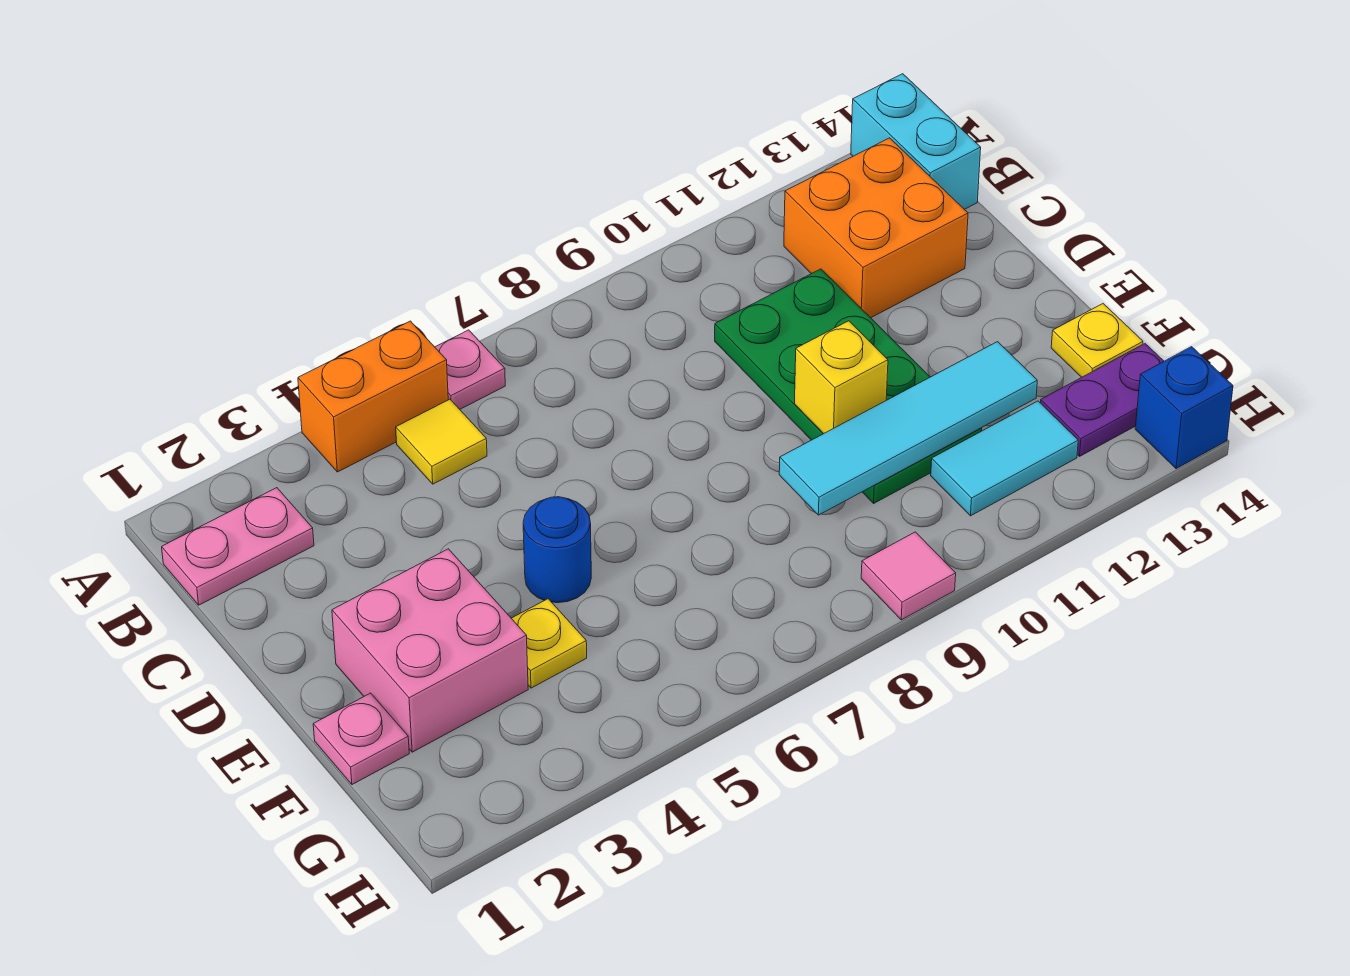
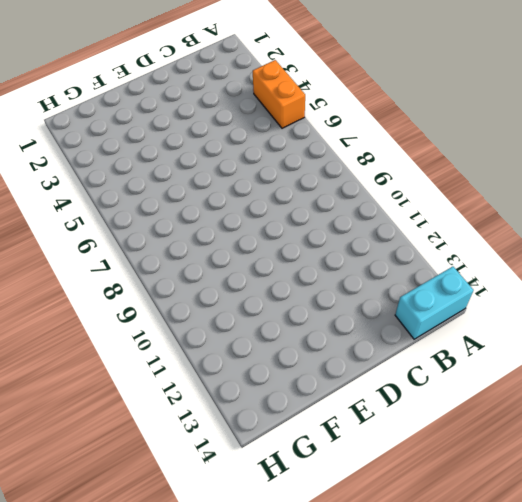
none -> pink plate A6 level 1
none -> pink plate B1:B2 level 1
none -> yellow tile B5 level 1

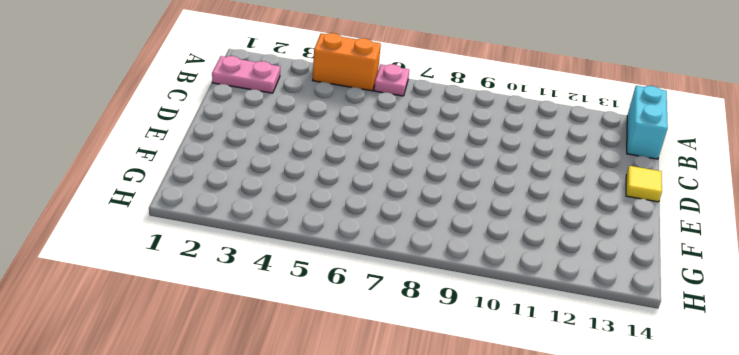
yellow tile D14 level 1 -> yellow tile B5 level 1
none -> orange brick B12:C13 level 1
none -> green plate C10:F11 level 1
none -> pink brick E2:F3 level 1

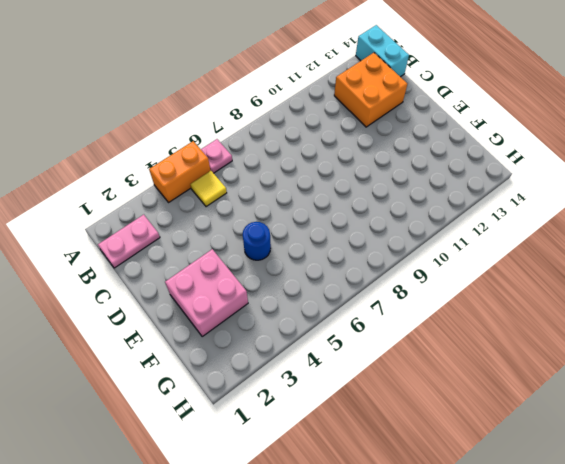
none -> green plate C10:F11 level 1
none -> pink plate F1 level 1
none -> yellow plate F4 level 1

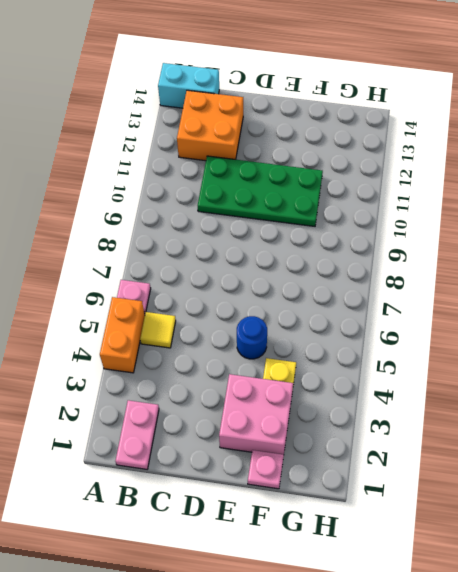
none -> yellow plate F14 level 1
none -> cyan tile G11:G12 level 1
none -> purple plate G13:G14 level 1

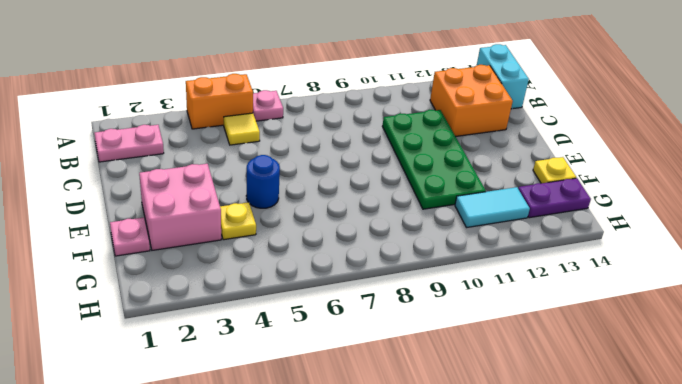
none -> pink tile H9 level 1
none -> blue brick H14 level 1
none -> yellow brick E10 level 2

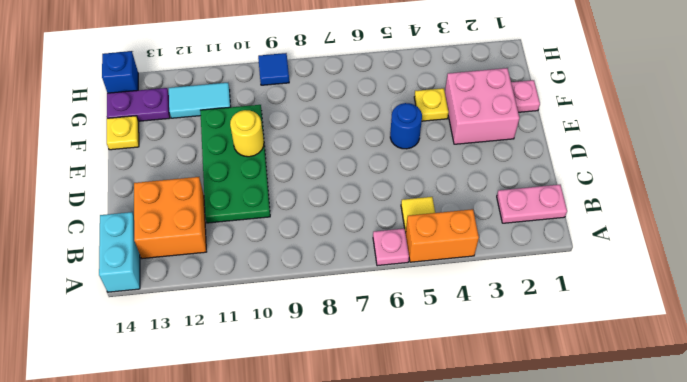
yellow round brick E10 level 2 -> yellow brick E10 level 2
blue tile H9 level 1 -> pink tile H9 level 1
none -> cyan tile F9:F12 level 2

